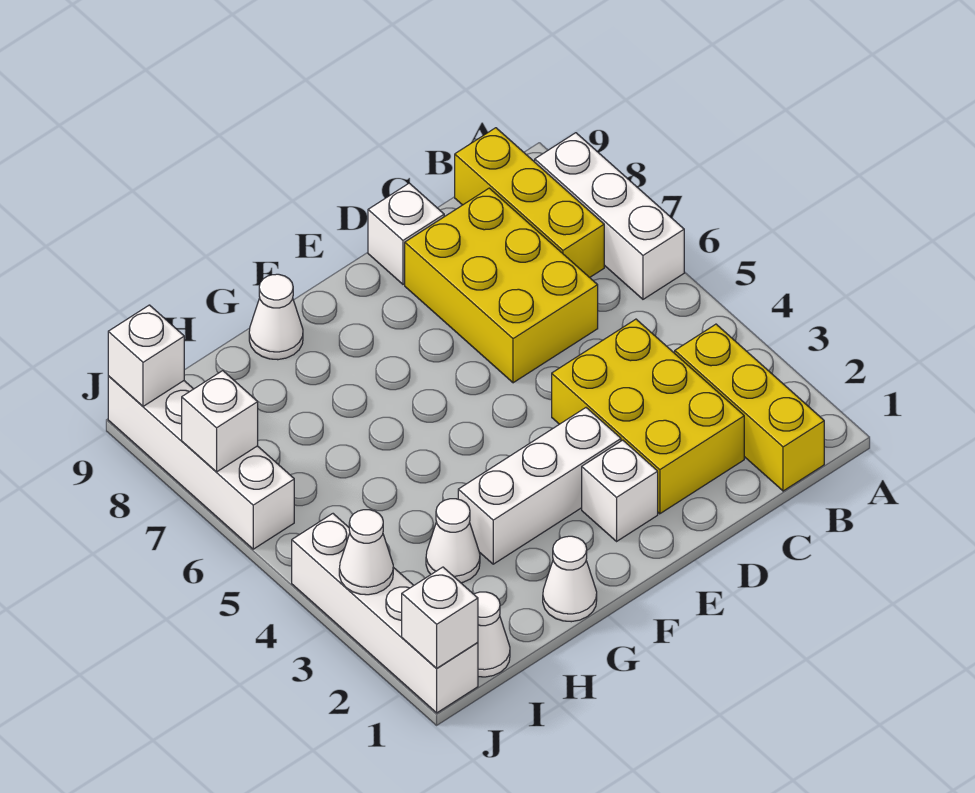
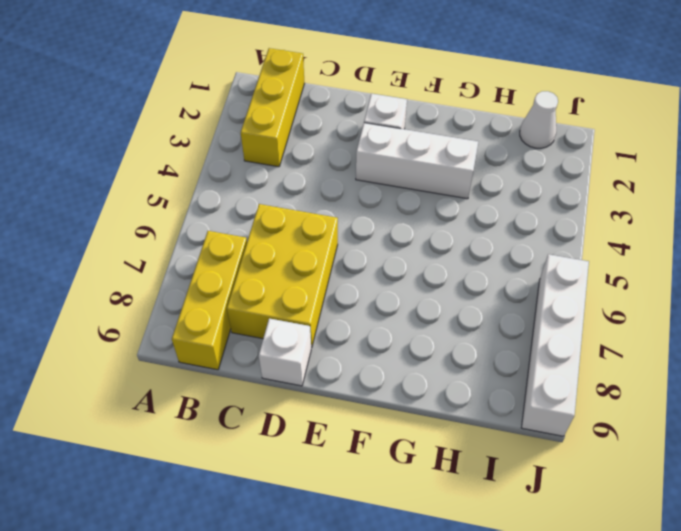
none -> white brick A6:A8 level 1
none -> yellow brick C2:D4 level 1
none -> white cone G1 level 1

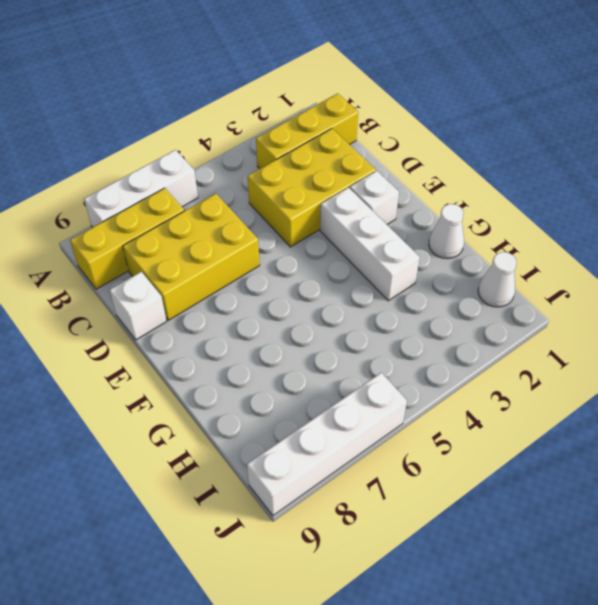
none -> white cone G9 level 1
none -> white cone H3 level 1
none -> white brick J1:J4 level 1

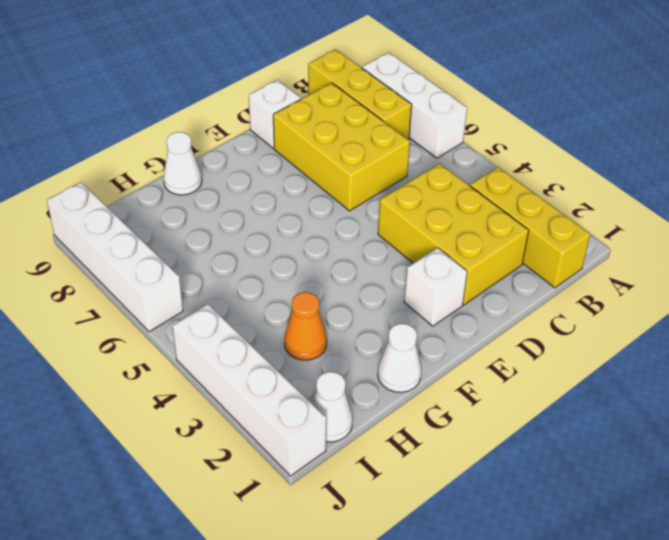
orange cone H3 level 1 -> white cone H3 level 1
none -> white brick E3:G3 level 1
none -> white brick J1 level 2
none -> white cone J3 level 2

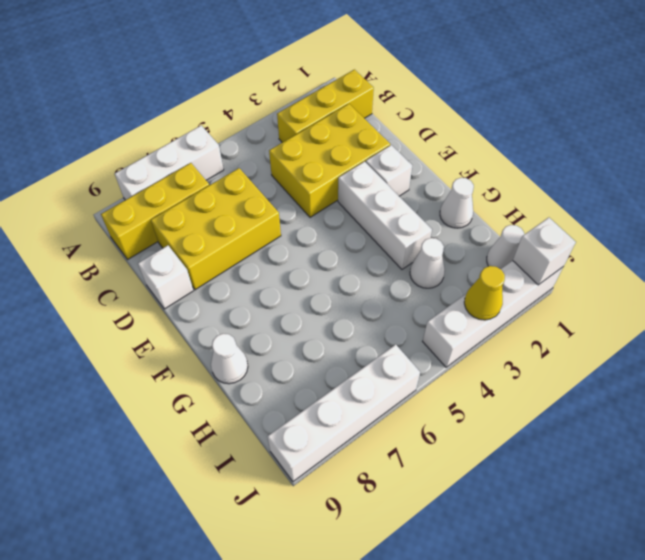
yellow cone J3 level 2 -> white cone J3 level 2
none -> white brick J7 level 2
none -> white brick J9 level 2

